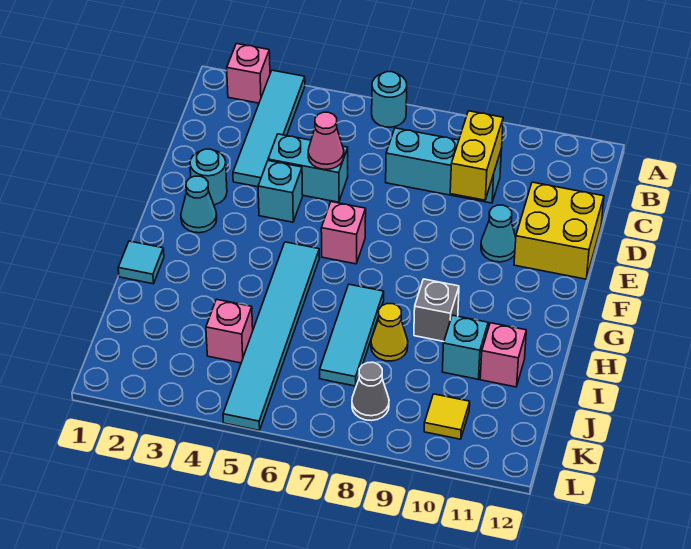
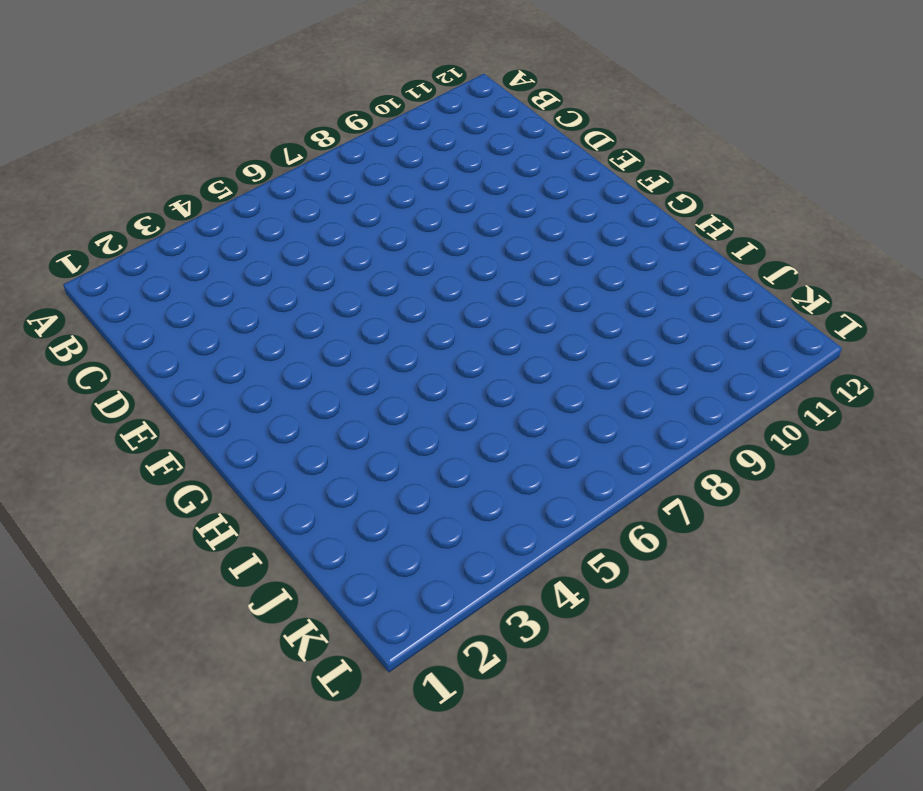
none -> pink brick A2 level 1
none -> cyan tile A3:D3 level 1
none -> cyan round brick A6 level 1

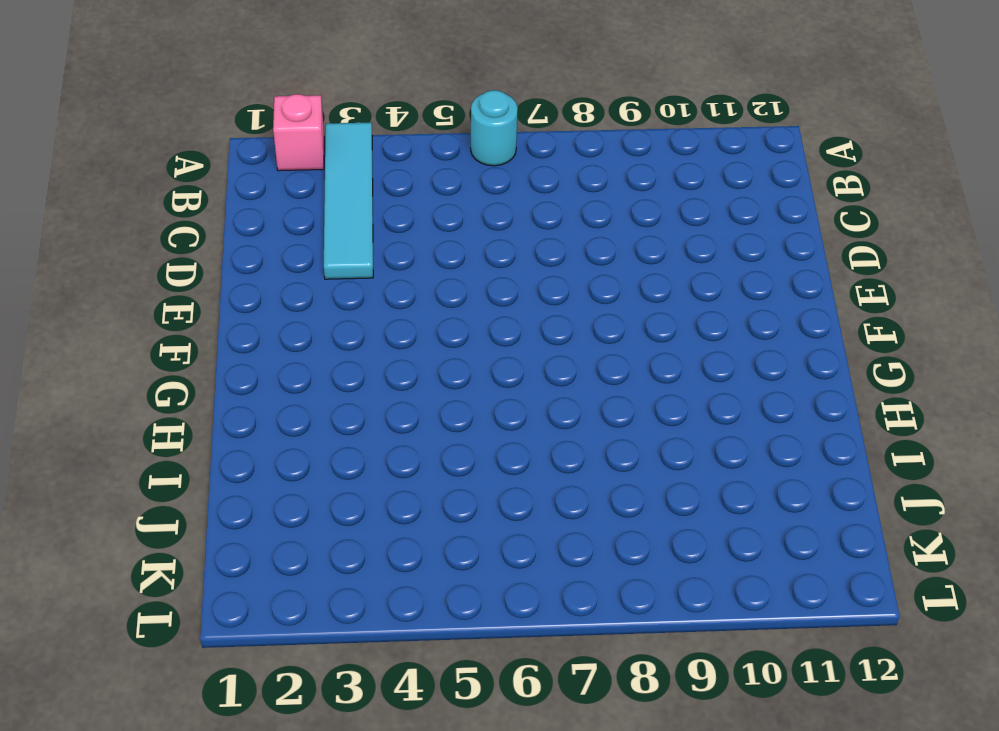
none -> cyan brick C7:C9 level 1
none -> cyan brick D4:D5 level 1
none -> yellow brick D11:E12 level 1

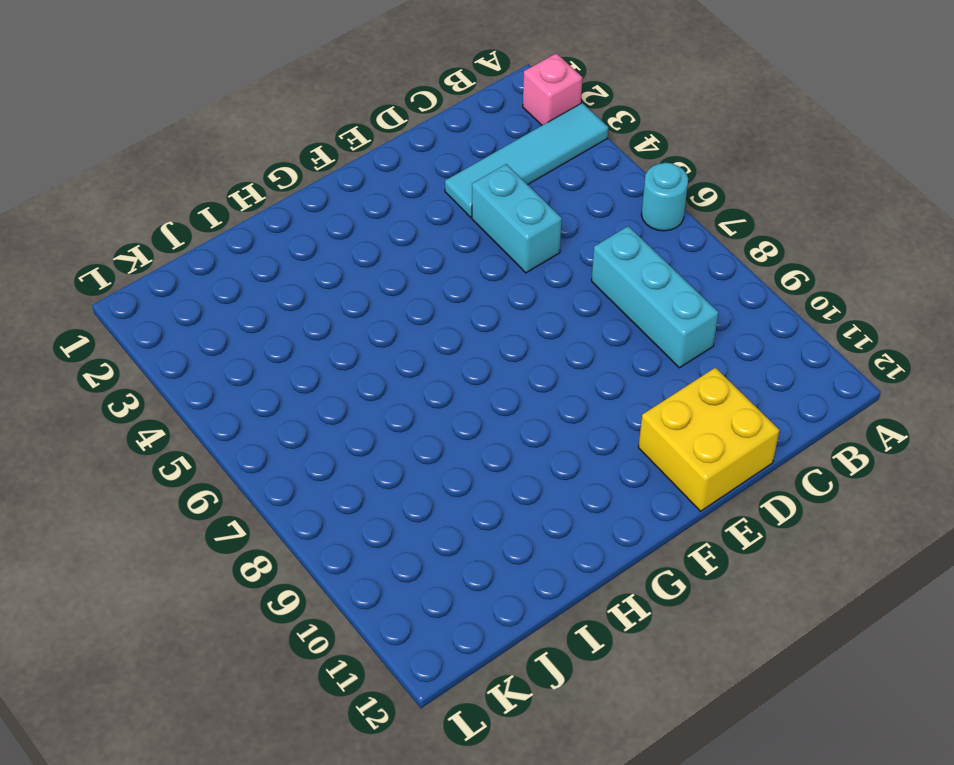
none -> cyan round brick E2 level 1
none -> cyan brick E4 level 1
none -> cyan cone E10 level 1

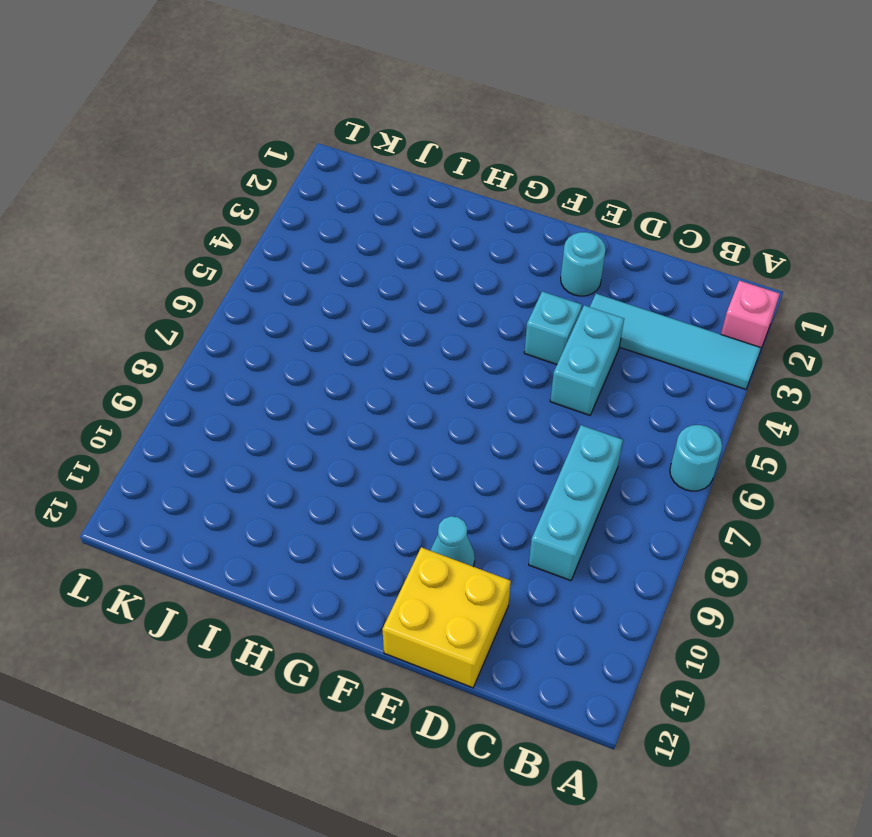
none -> cyan cone F2 level 1
none -> pink brick F6 level 1
none -> cyan tile G5:L5 level 1

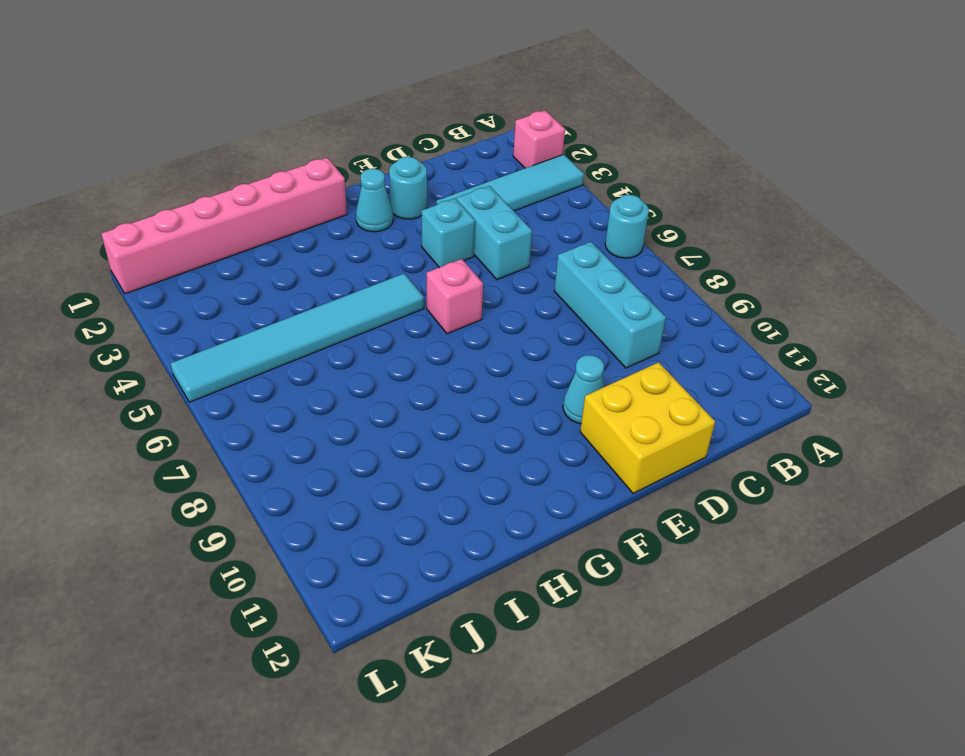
pink brick G1:L1 level 1 -> cyan tile H1 level 1
none -> cyan tile H7:J7 level 1
none -> grey brick H9 level 1
none -> yellow cone I8 level 1

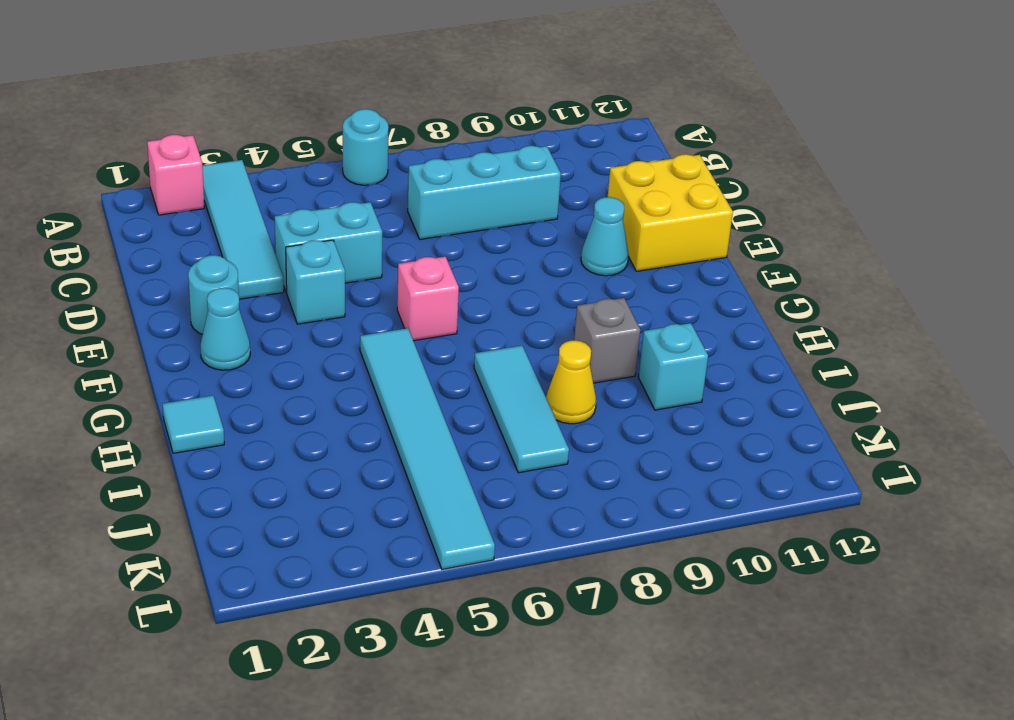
none -> pink brick I11 level 1
none -> pink brick J4 level 1
none -> grey cone K8 level 1

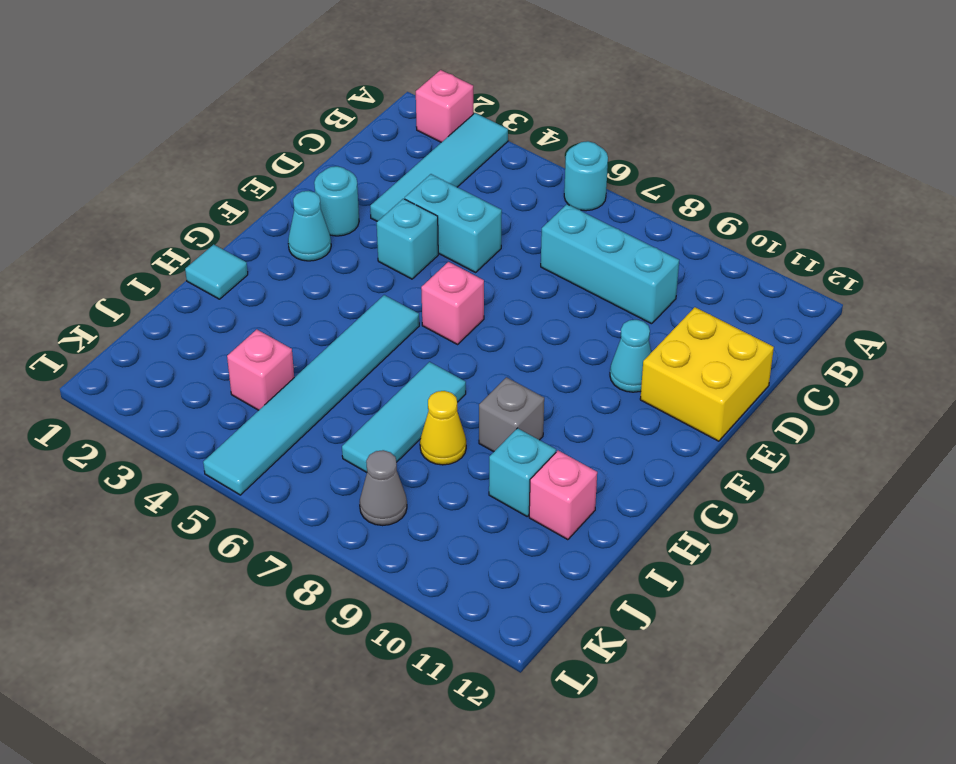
none -> yellow tile K10 level 1
none -> yellow brick C9:D9 level 2
none -> pink cone D5 level 2

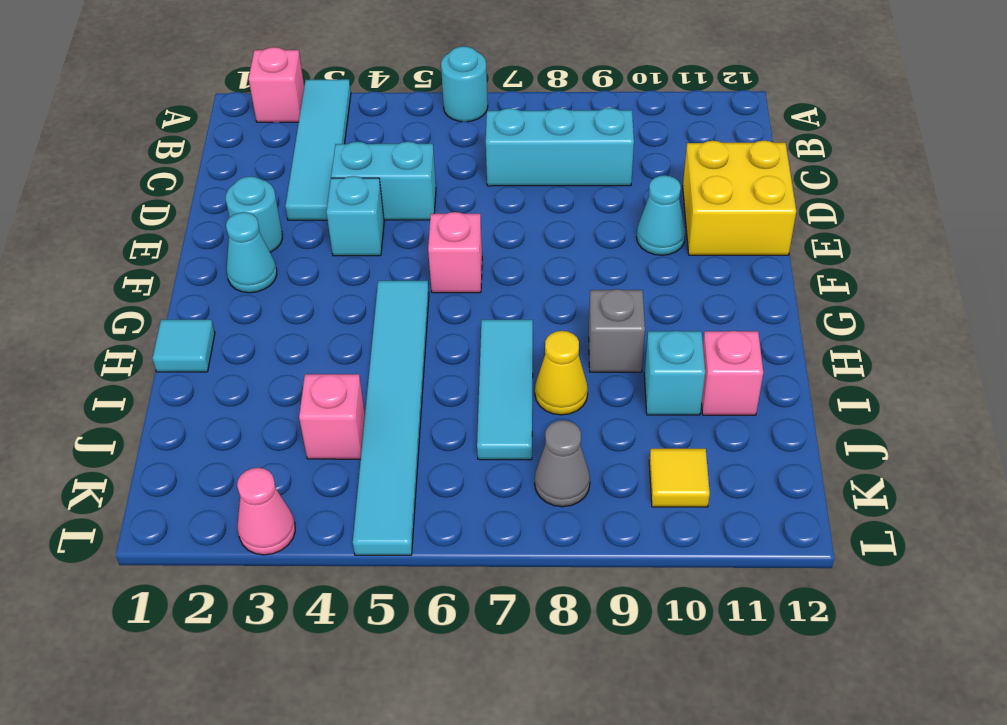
pink cone L3 level 1 -> pink cone D5 level 2
none -> yellow brick C9:D9 level 2

